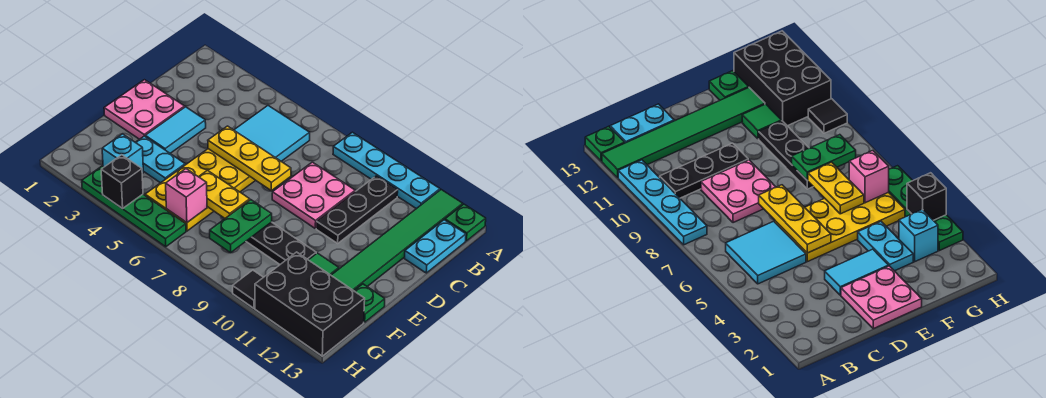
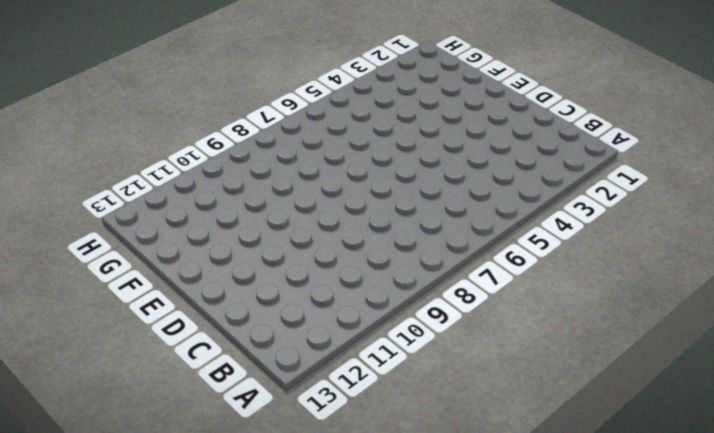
none -> cyan plate A8:A11 level 1
none -> green tile A12:F12 level 1
none -> green plate A13 level 1

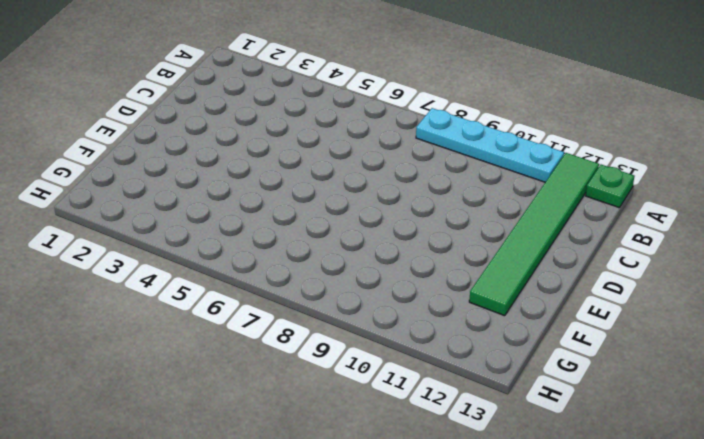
none -> cyan tile B5:C6 level 1
none -> black plate B10:D10 level 1
none -> cyan plate B13:C13 level 1

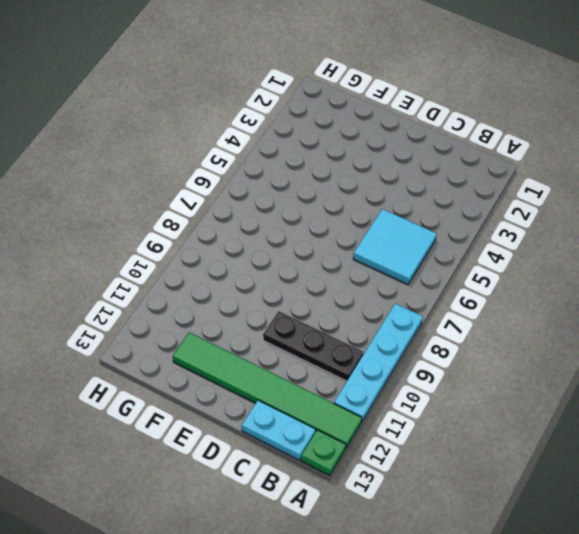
none -> pink plate C8:D9 level 1
none -> pink plate D1:E2 level 1
none -> cyan tile D3:E3 level 1

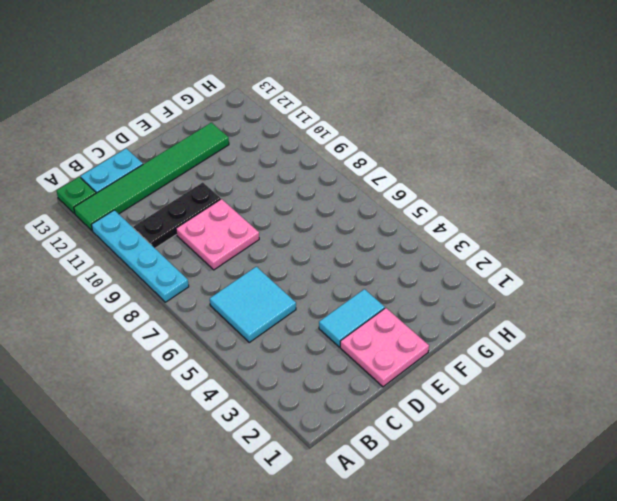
none -> yellow plate D5:G6 level 1
none -> cyan plate F3:F4 level 1
none -> black plate F8:F10 level 1

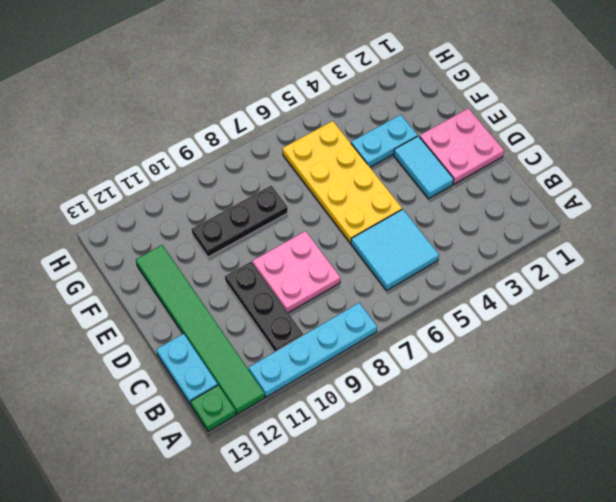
none -> green tile F11 level 1
none -> green plate F13 level 1
none -> cyan brick G3 level 1

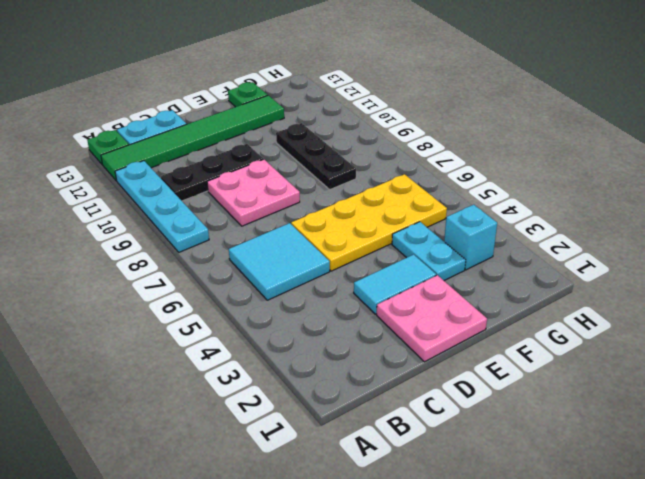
none -> green tile F11 level 1
none -> black brick G11:H13 level 1
none -> green plate H3:H6 level 1

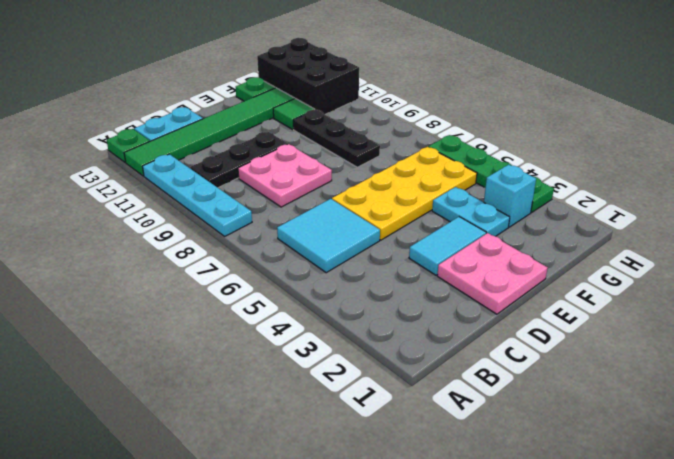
none -> black tile H10 level 1
none -> yellow plate D5:D7 level 2
none -> yellow plate F6:F7 level 2

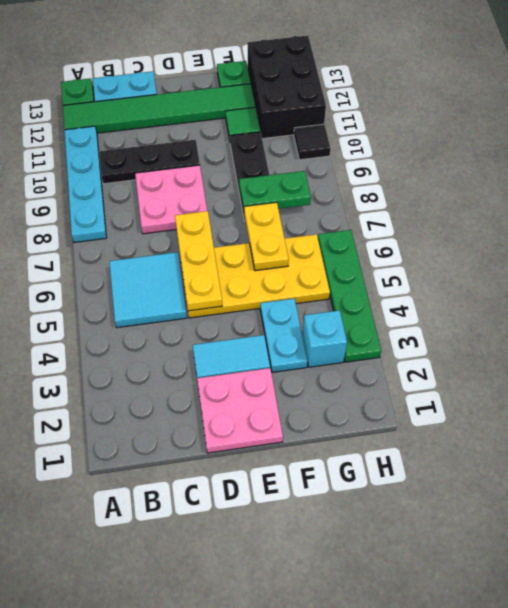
none -> pink brick G6 level 2
none -> black brick H4 level 2

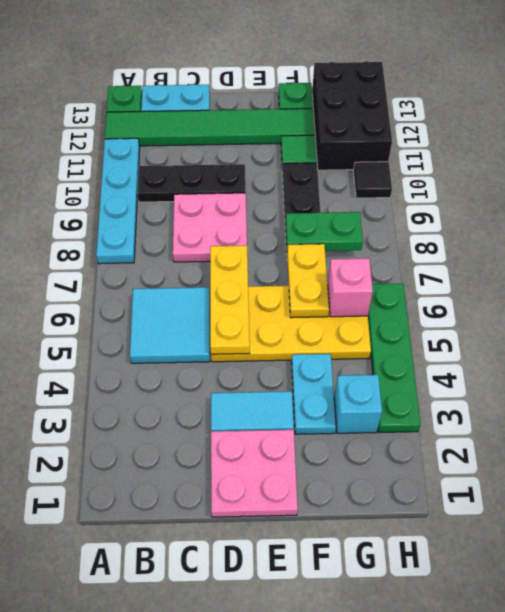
none -> black brick H4 level 2

